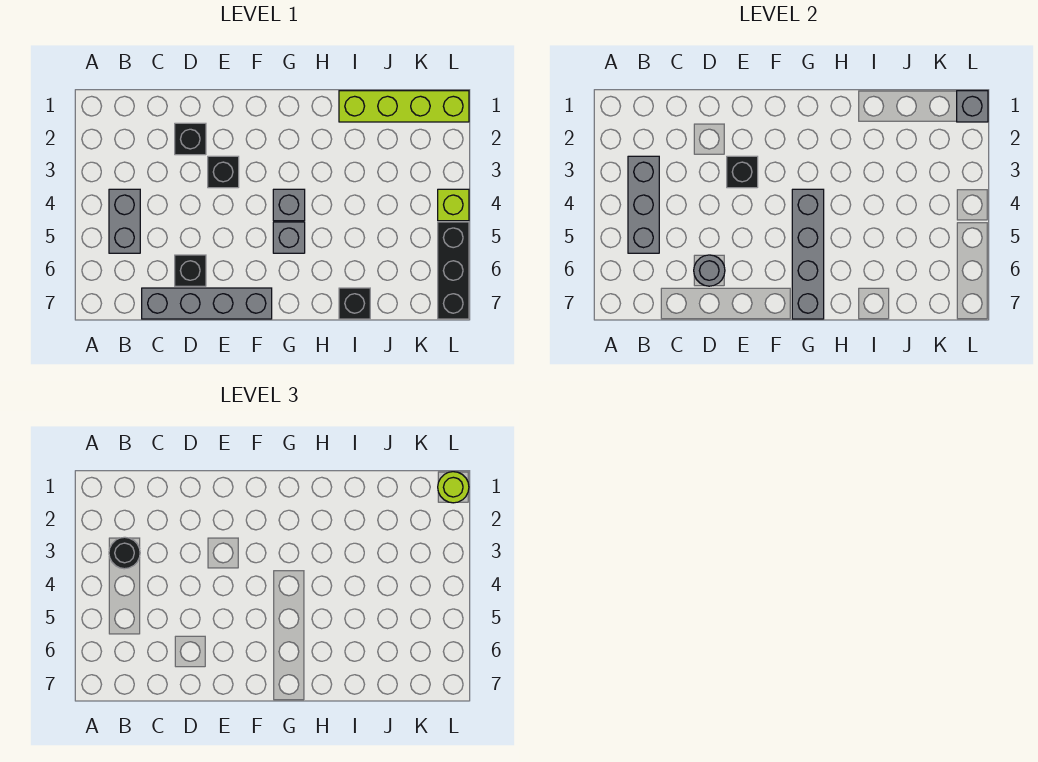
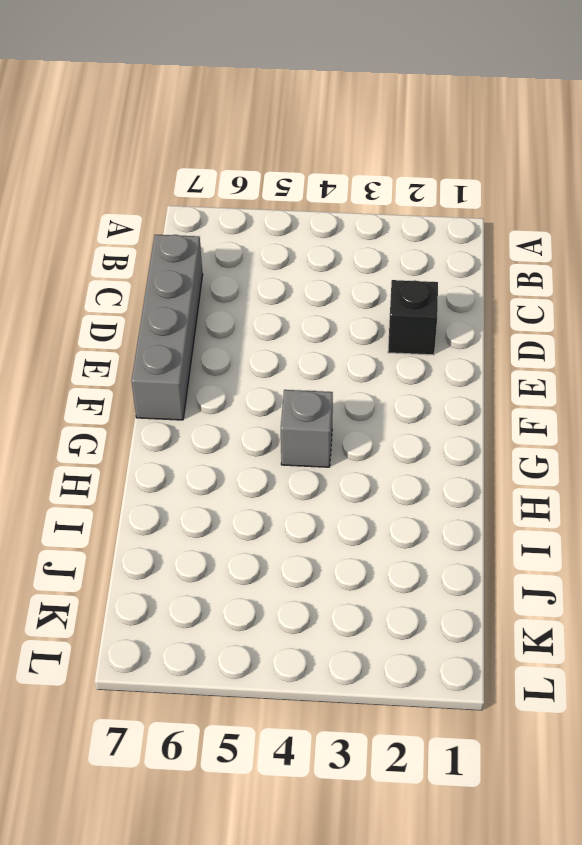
none -> grey brick B4:B5 level 1
none -> black brick D6 level 1
none -> black brick E3 level 1

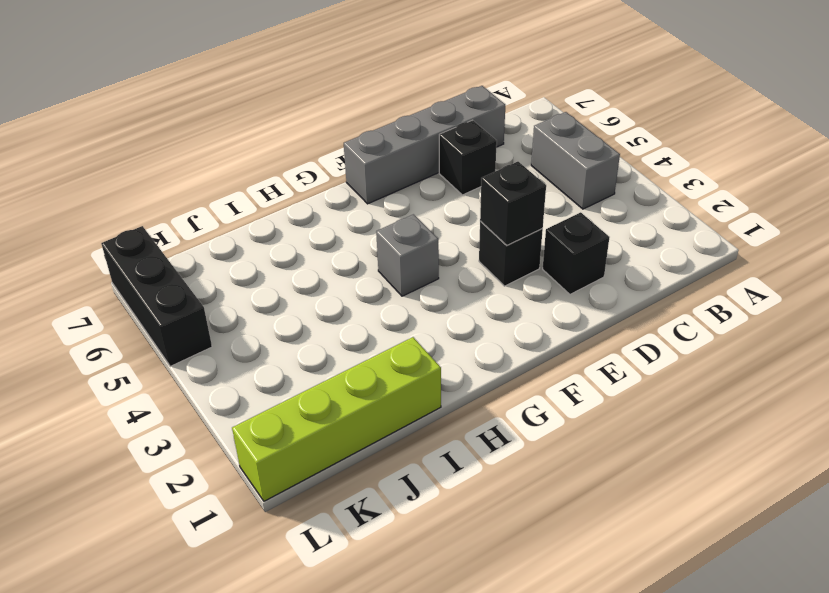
none -> grey brick G5 level 1
none -> black brick I7 level 1
none -> lime brick L4 level 1

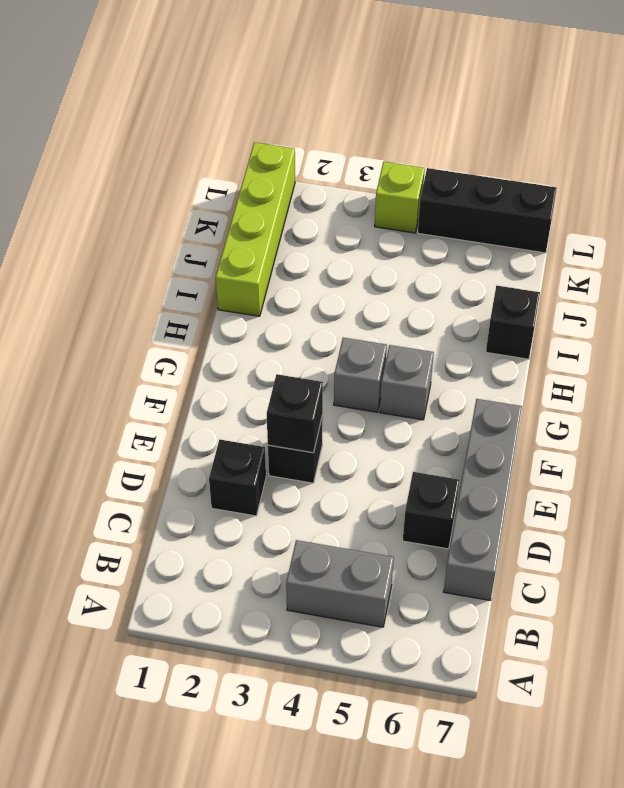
none -> grey brick B3:B5 level 2
none -> grey round brick D6 level 2
none -> grey brick G4:G7 level 2

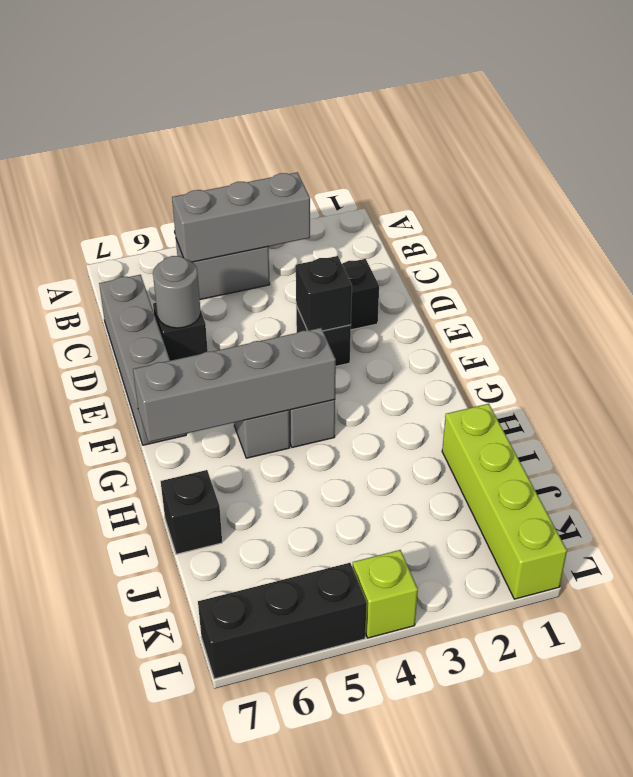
none -> grey brick L1 level 2
none -> black round brick B3 level 3
none -> lime round brick L1 level 3

